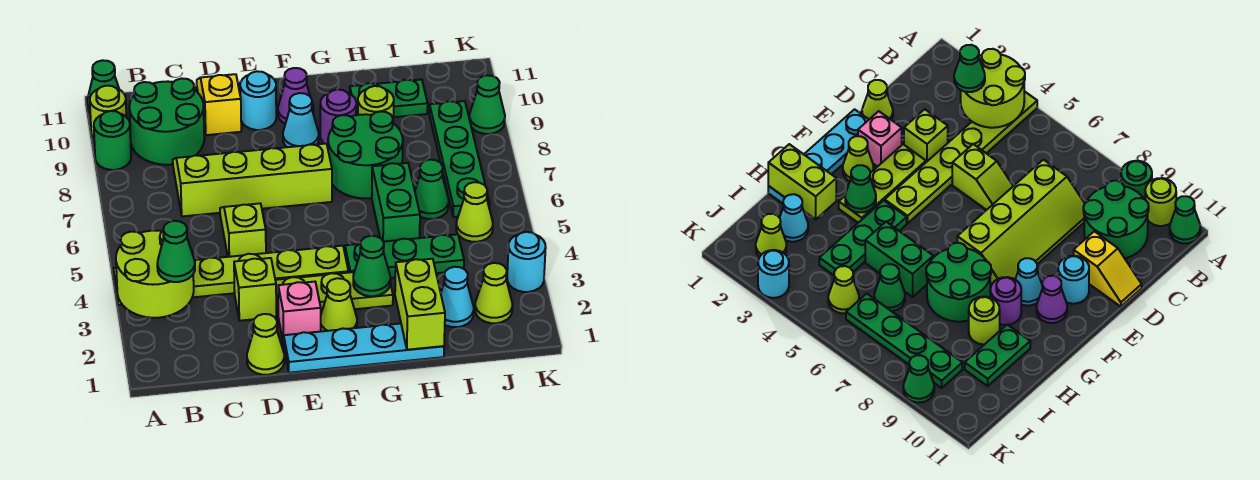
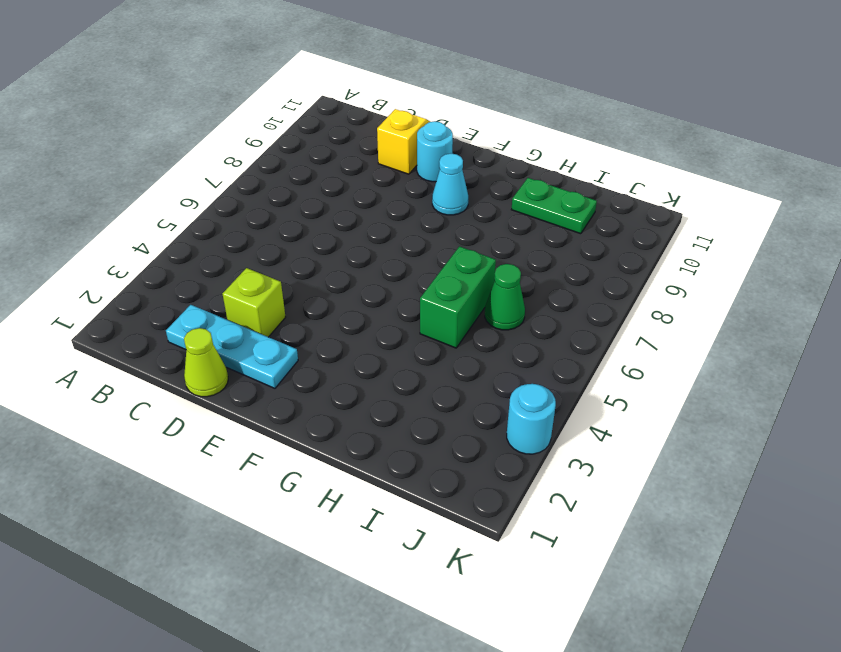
cyan plate C2:E2 level 1 -> pink brick E2 level 1
none -> lime plate A4:F4 level 1
none -> green round brick A9 level 1
none -> lime round brick A10 level 1
none -> green cone A11 level 1

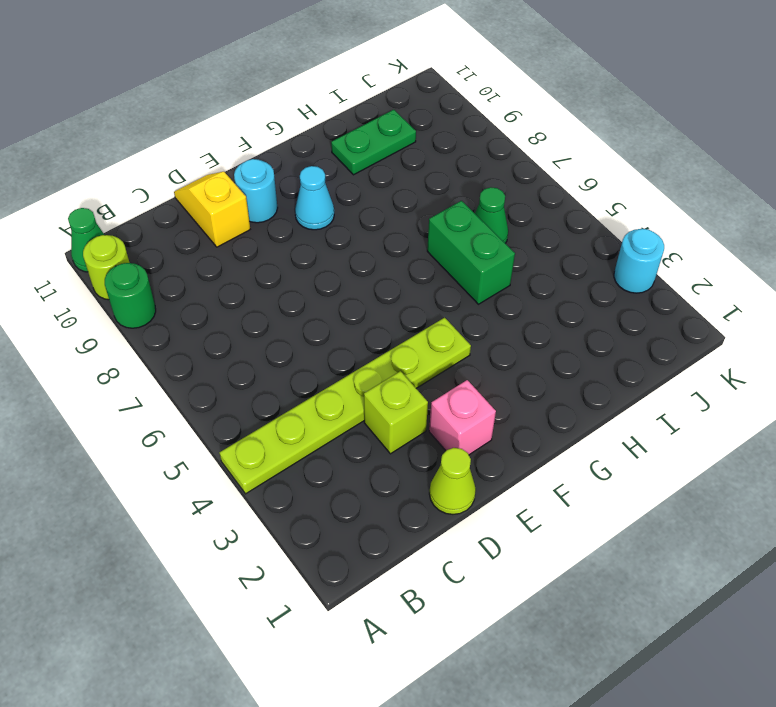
none -> green round brick B9:C10 level 1
none -> lime slope C7:F8 level 1 top 7
none -> lime slope D5:D6 level 1 top 5
none -> cyan plate E1:H1 level 1

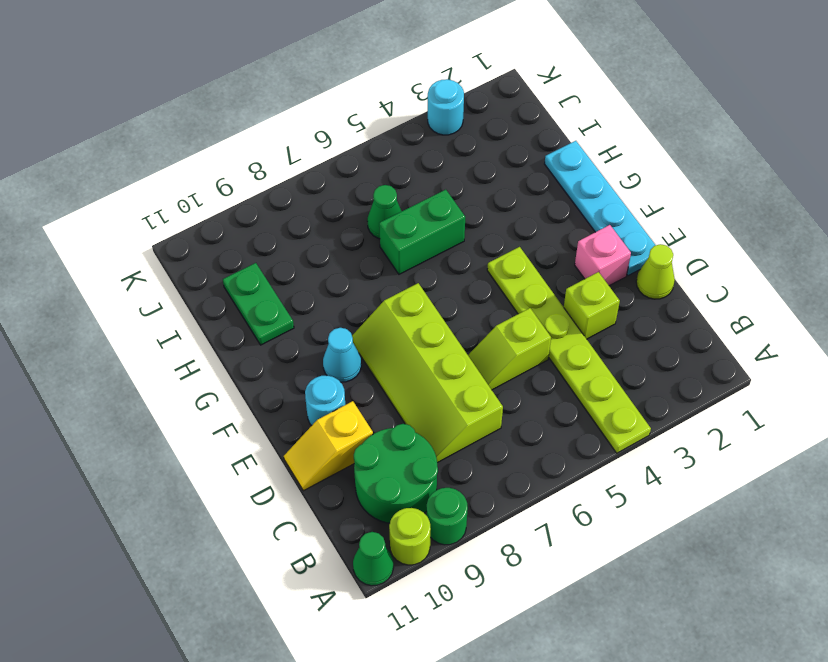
none -> lime plate E3:G3 level 1
none -> lime cone F2 level 1
none -> purple cone F10 level 1
none -> green plate G4:I4 level 1

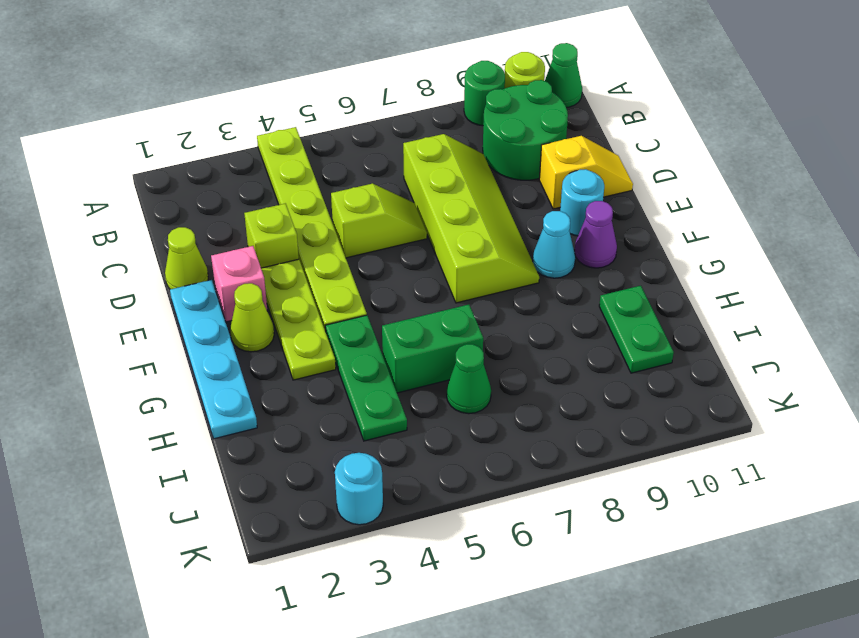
none -> green round brick G7:H8 level 1
none -> purple round brick G9 level 1
none -> lime round brick H9 level 1
none -> cyan cone I2 level 1

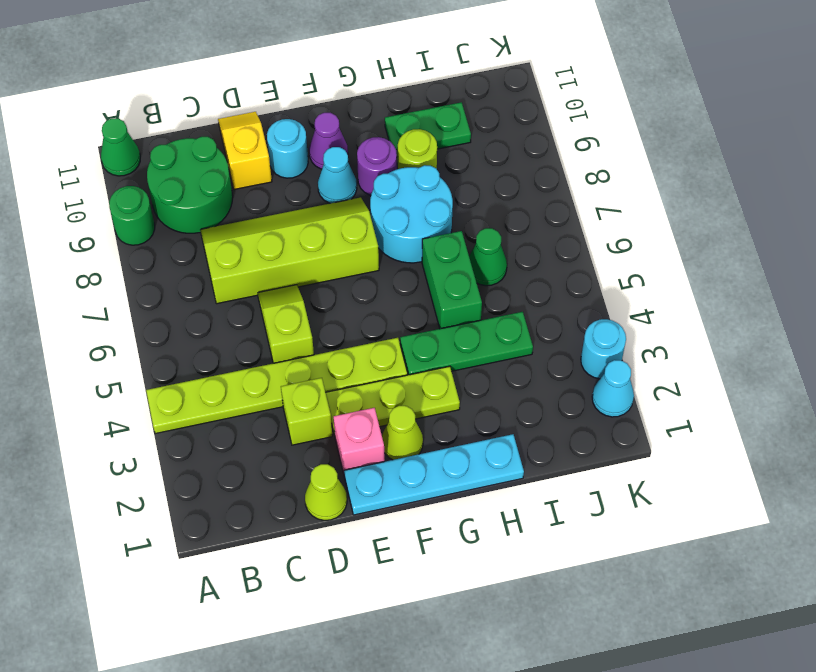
cyan round brick G7:H8 level 1 -> green round brick G7:H8 level 1
cyan cone K2 level 1 -> cyan cone I2 level 1
none -> lime round brick A10 level 1
none -> lime cone J2 level 1
none -> lime cone J5 level 1
none -> green plate J6:J9 level 1

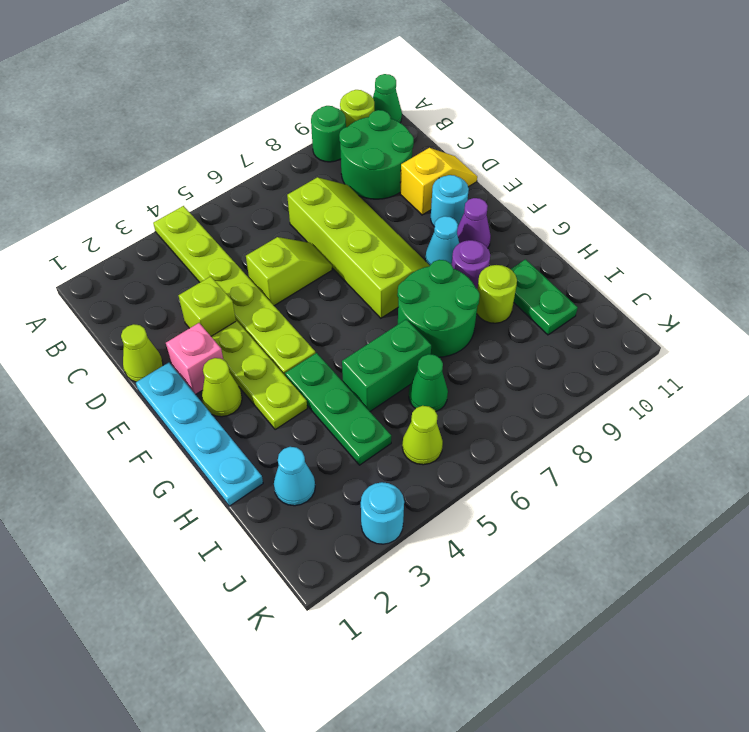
none -> lime cone J2 level 1
none -> green plate J6:J9 level 1
none -> green cone K9 level 1
none -> lime round brick A3:B4 level 2

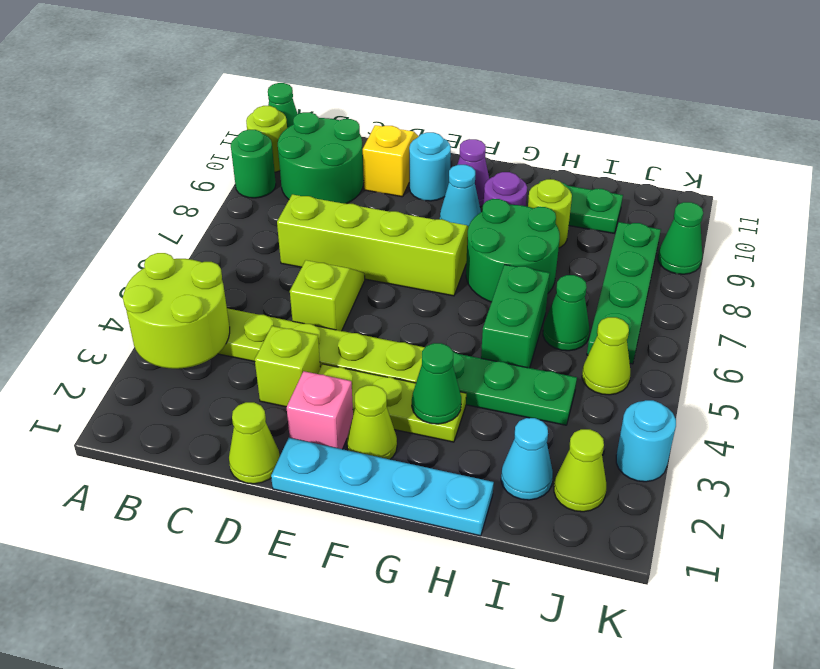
none -> lime brick H1:H2 level 2
none -> green cone B3 level 3

